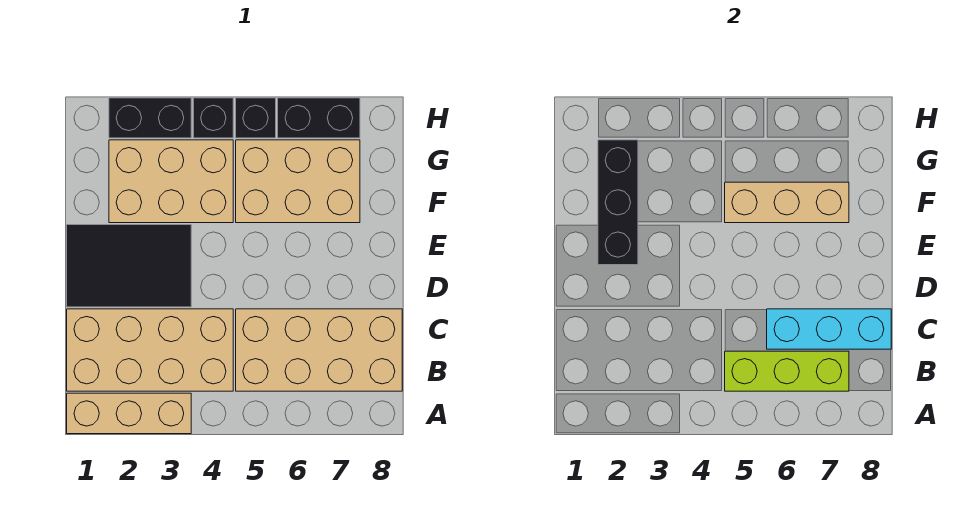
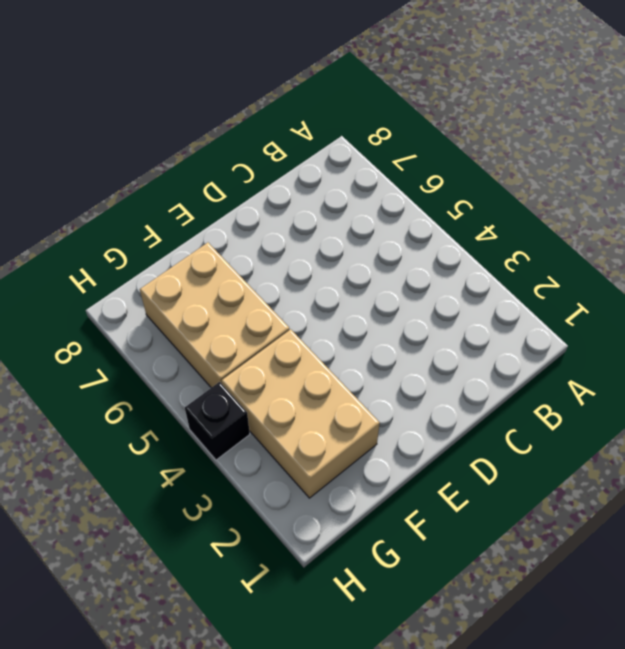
none -> tan brick A1:A3 level 1
none -> tan brick B1:C4 level 1
none -> tan brick B5:C8 level 1

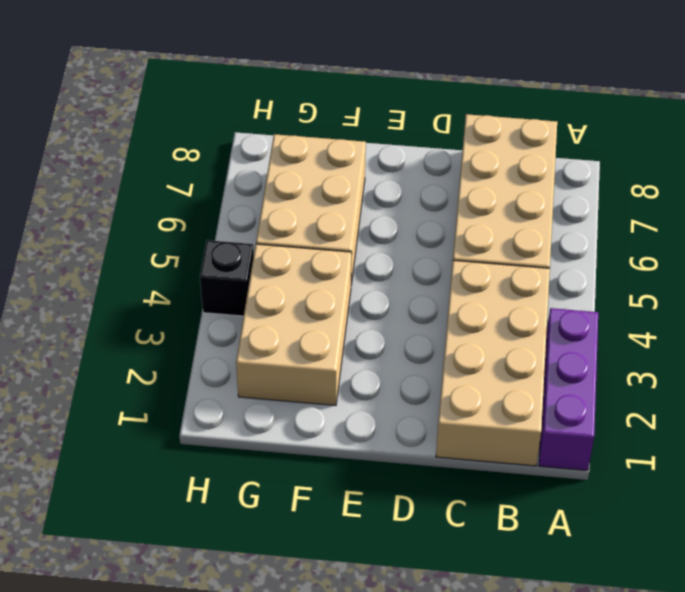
purple brick A1:A3 level 1 -> tan brick A1:A3 level 1
none -> black tile D1:E3 level 1
none -> black brick H2:H3 level 1
none -> black brick H5 level 1

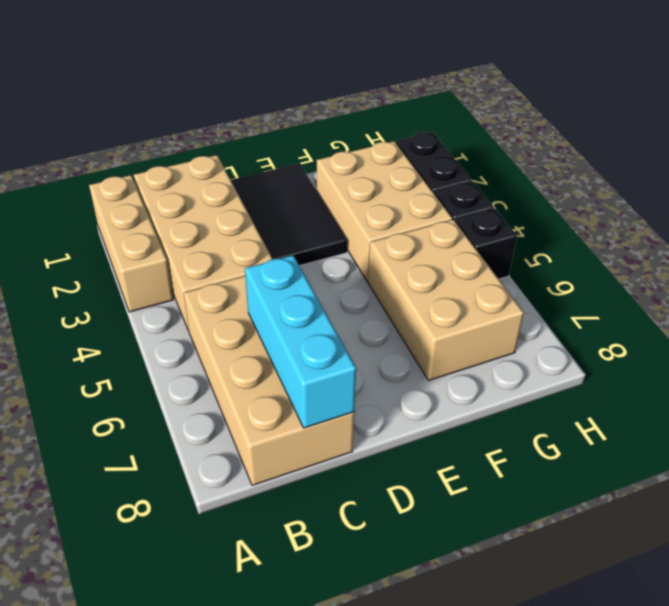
none -> black brick H6:H7 level 1
none -> lime brick B5:B7 level 2
none -> black brick E2:G2 level 2

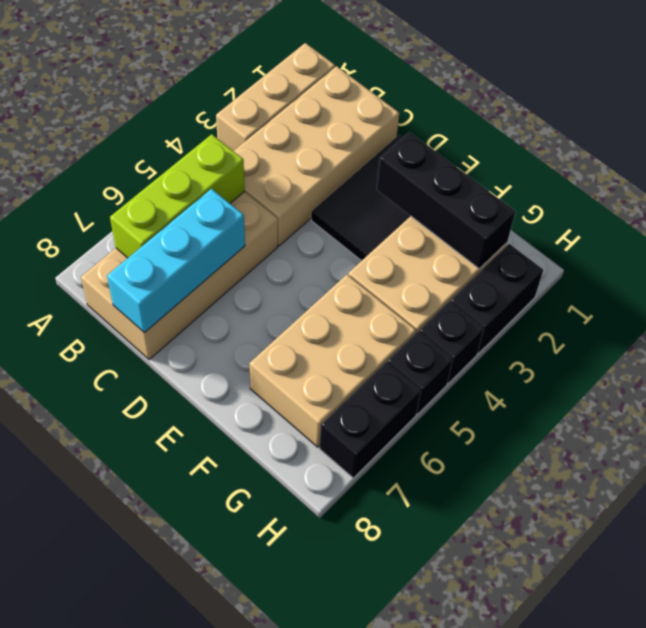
none -> tan brick F5:F7 level 2

